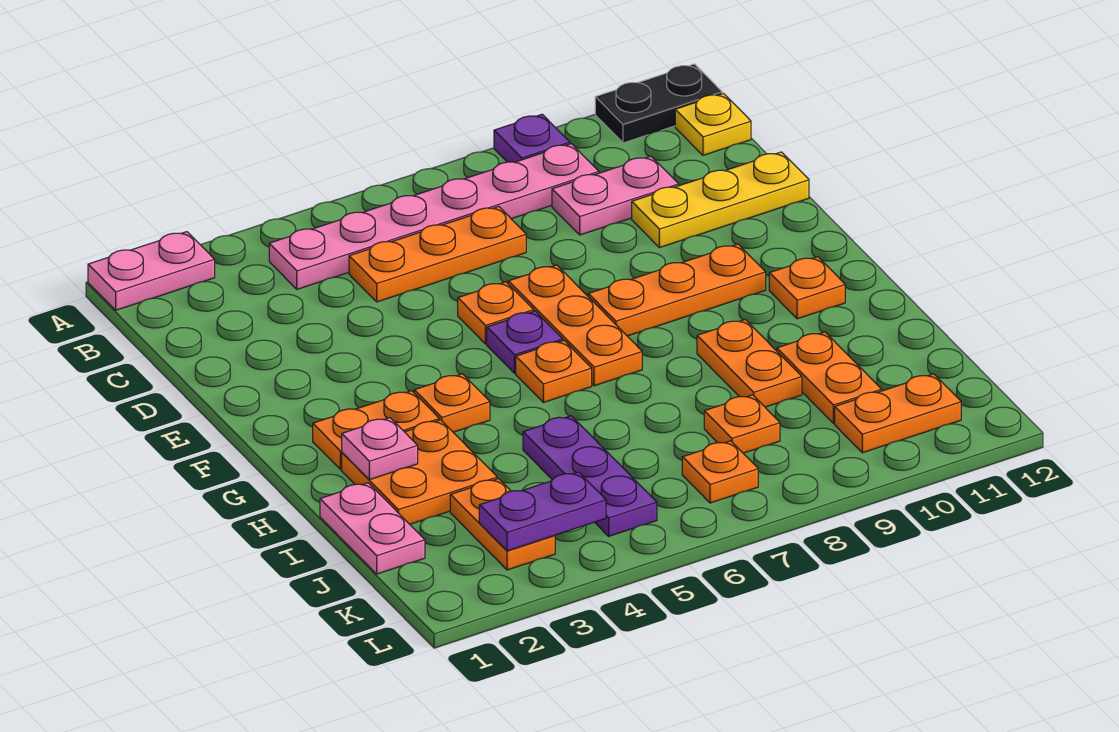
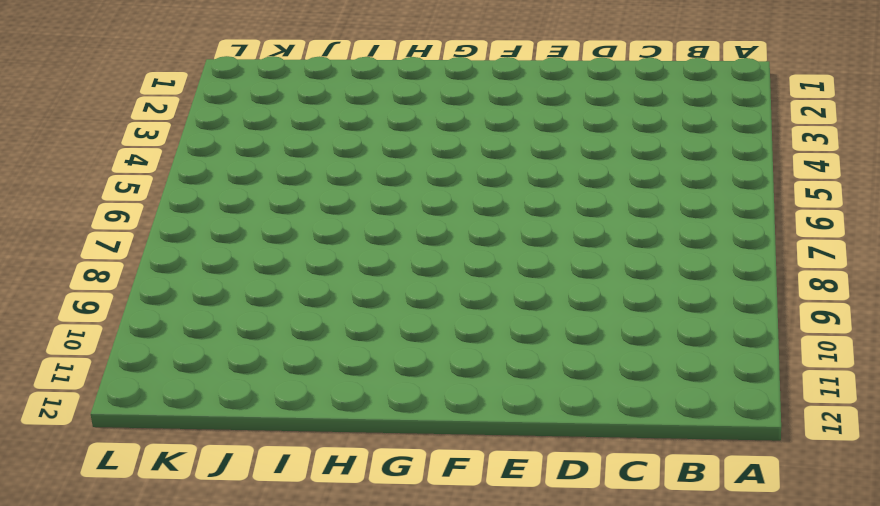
none -> pink plate A1:A2 level 1
none -> purple plate A9 level 1
none -> black plate A11:A12 level 1

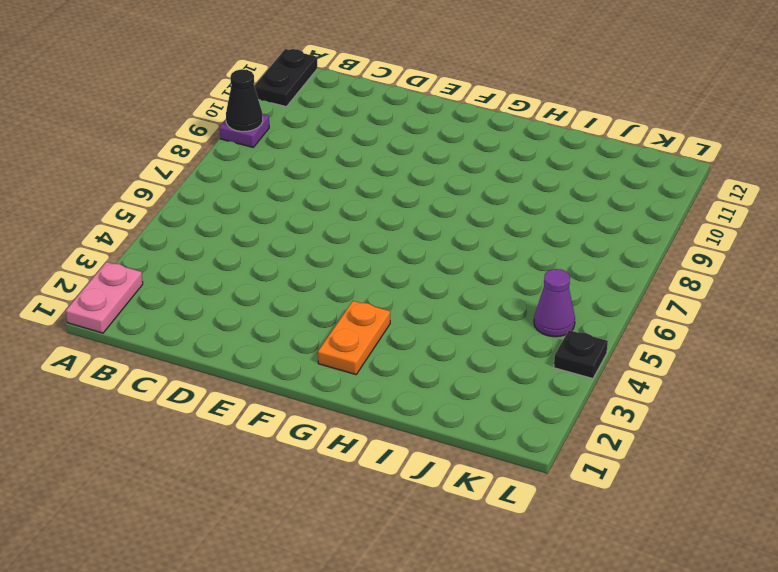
black cone A9 level 2 -> none
purple cone K5 level 1 -> purple plate I5:K5 level 1
black plate L4 level 1 -> none
none -> pink plate B4:B9 level 1
none -> yellow plate B12 level 1
none -> orange plate C5:C7 level 1

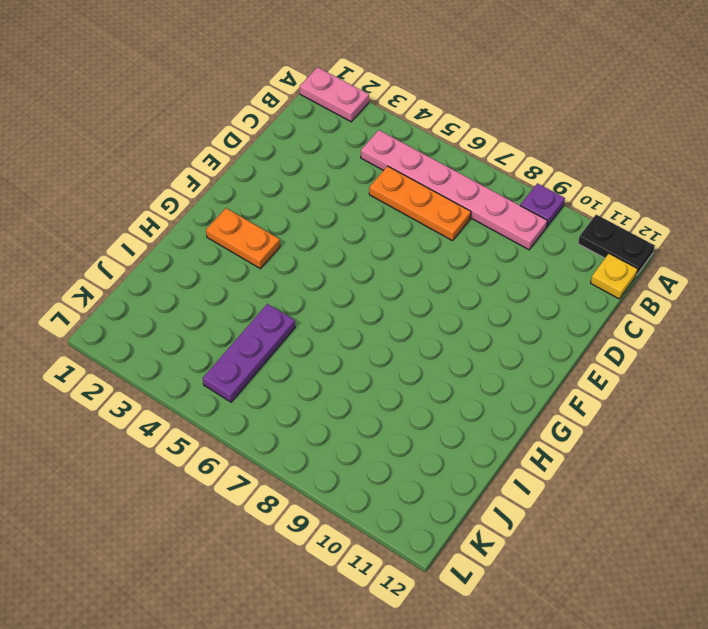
none -> pink plate C9:C10 level 1
none -> yellow plate D10:D12 level 1
none -> orange plate E6 level 1

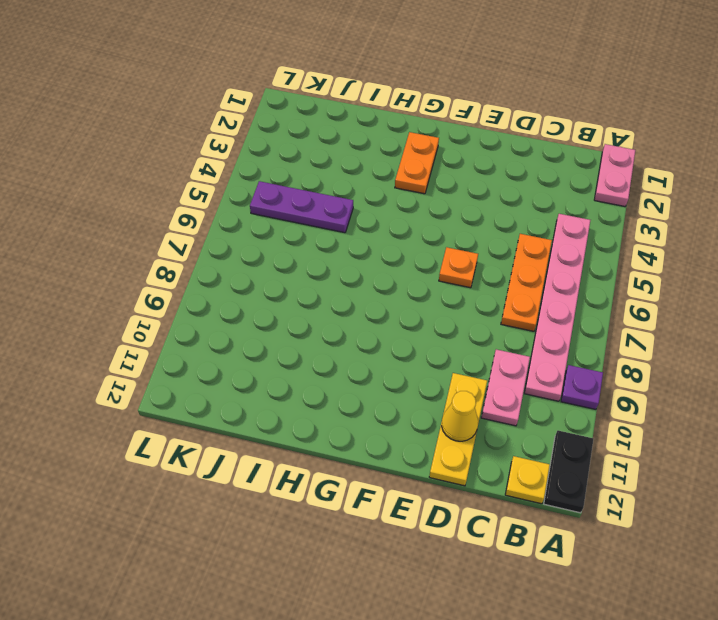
yellow cone D11 level 2 -> none
none -> orange plate E7:G7 level 1
none -> purple plate F6 level 1
none -> orange plate F8:F10 level 1

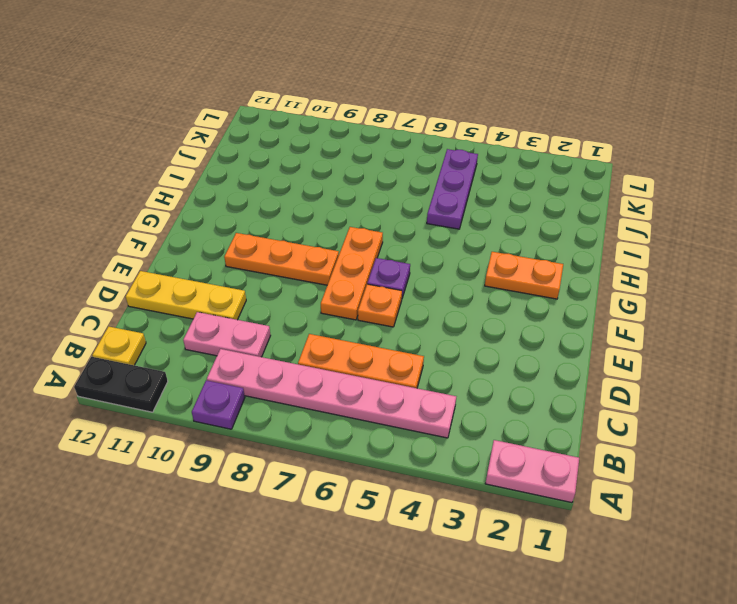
none -> orange plate G4 level 1
none -> orange plate G6 level 1
none -> orange plate G11 level 1

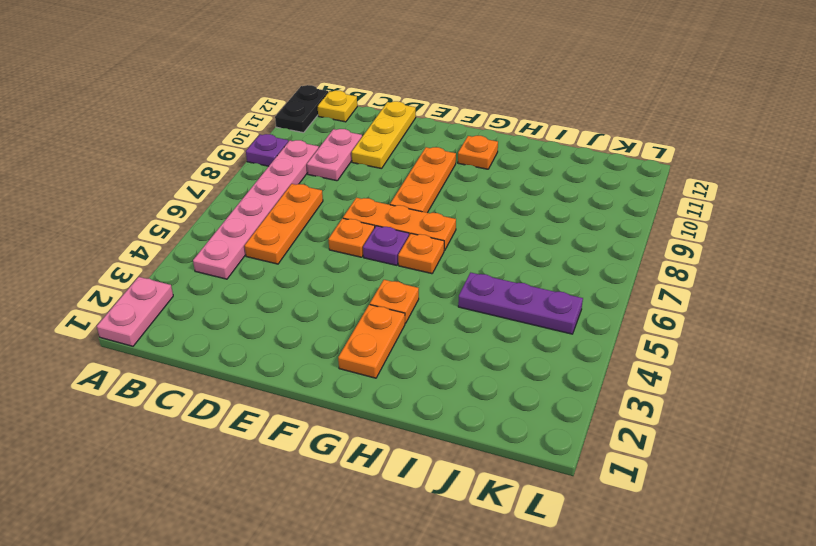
none -> orange plate H2:I3 level 1
none -> orange plate H9:I9 level 1
none -> pink plate I1:J1 level 1

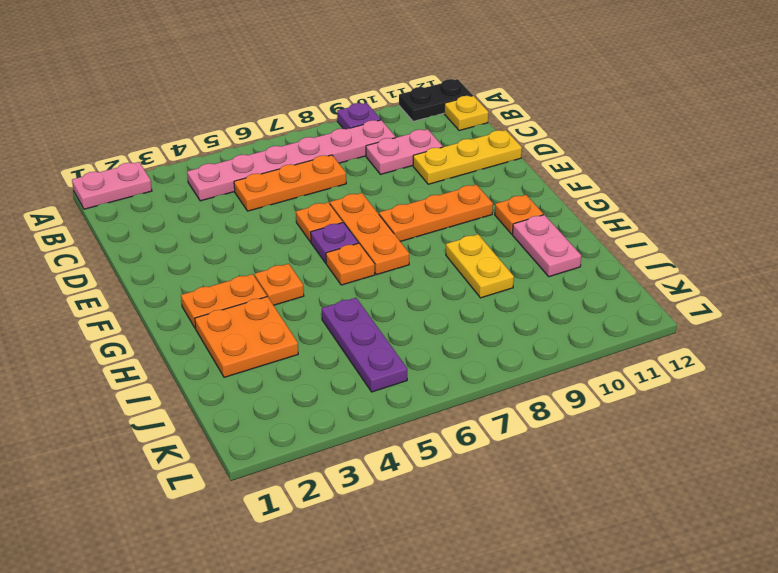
yellow plate H9:I9 level 1 -> orange plate H9:I9 level 1
pink plate H11:I11 level 1 -> pink plate I1:J1 level 1
none -> orange plate I10:J10 level 1
none -> orange plate J3:K3 level 1
none -> orange plate J8 level 1

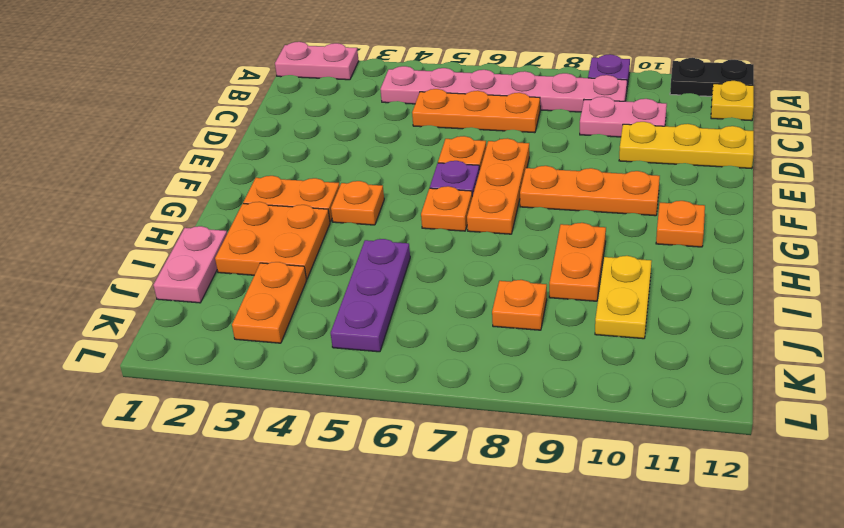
yellow plate I10:J10 level 1 -> orange plate I10:J10 level 1
none -> orange plate K7 level 1
none -> orange plate K10:K11 level 1
none -> pink plate H2 level 2

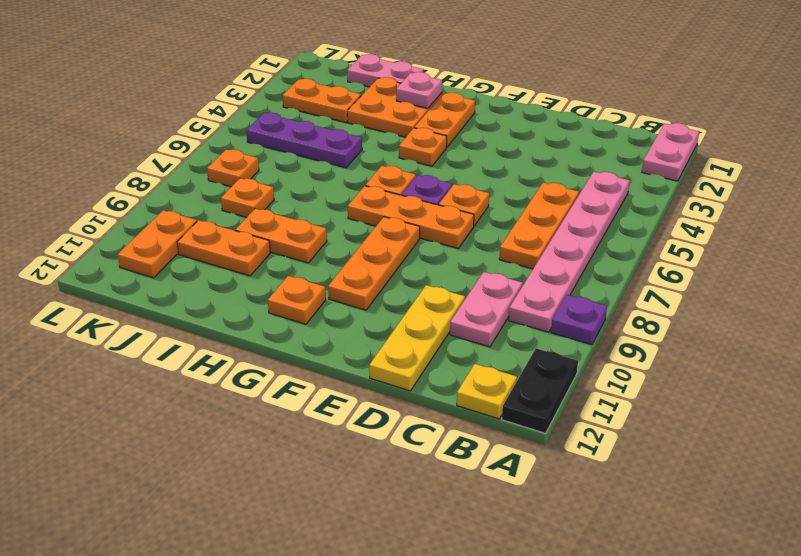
none -> purple plate K3:K4 level 2

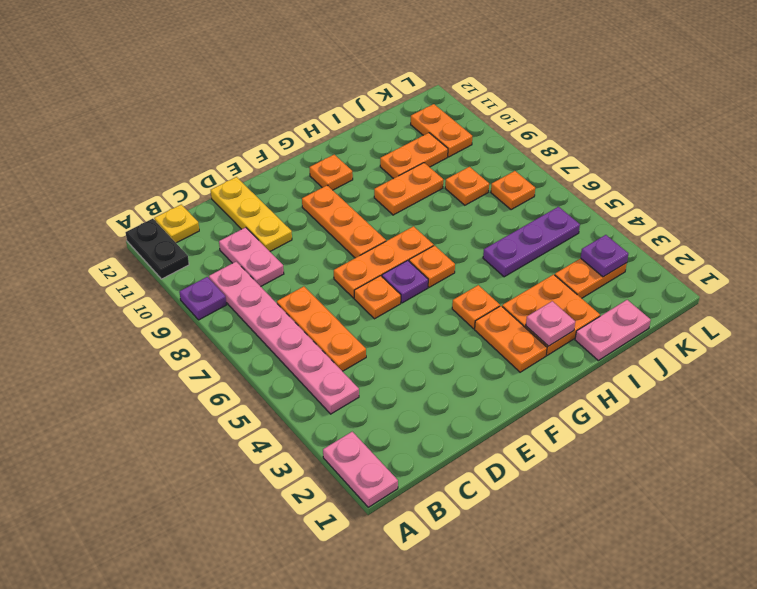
purple plate K3 level 2 -> purple plate K3:K4 level 2

